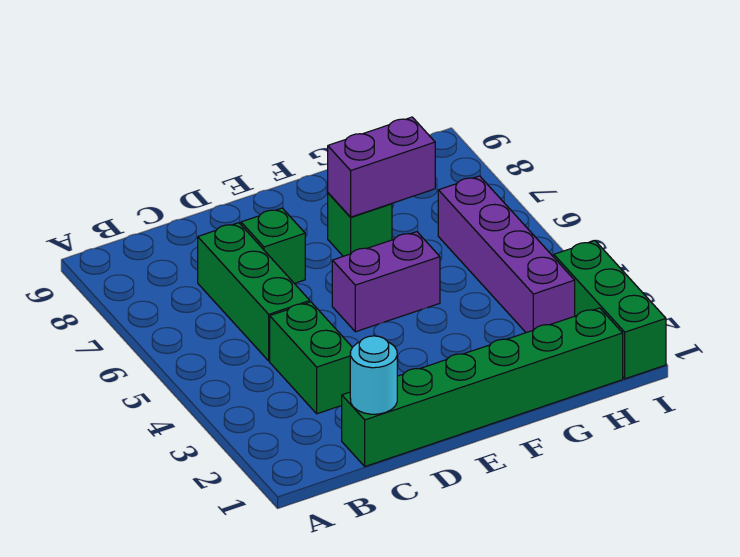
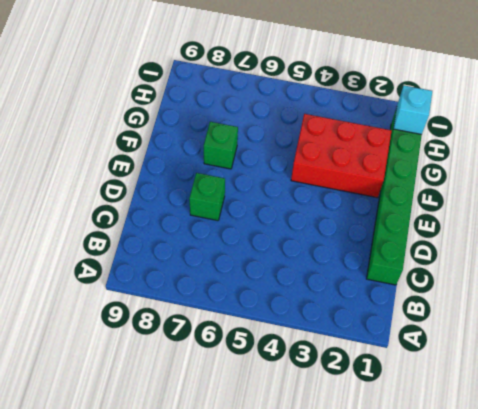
red brick F2:G4 level 1 -> none
cyan brick H1 level 2 -> none
none -> green brick C3:C4 level 1
none -> green brick C5:C7 level 1

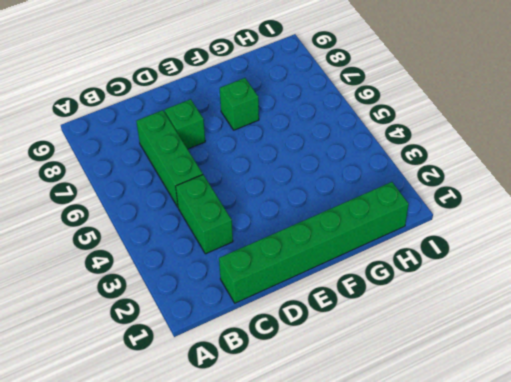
none -> purple brick E5:F5 level 1
none -> purple brick H3:H6 level 1

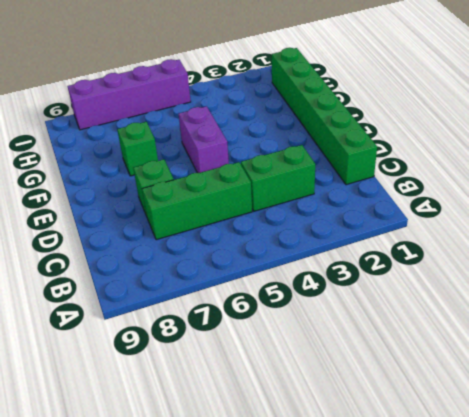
purple brick I5:I8 level 1 -> purple brick H3:H6 level 1
none -> green brick I1:I3 level 1
none -> cyan round brick C1 level 2

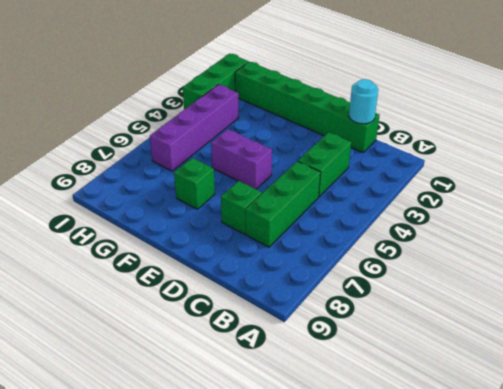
none -> purple brick F7:G7 level 2

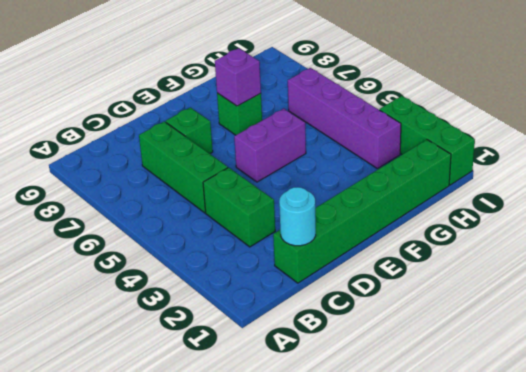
purple brick F7 level 2 -> purple brick F7:G7 level 2

